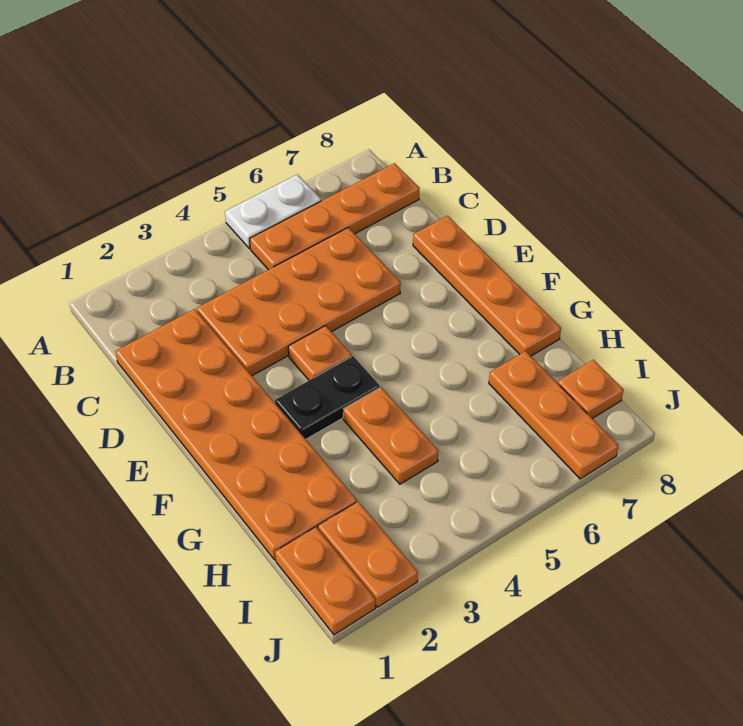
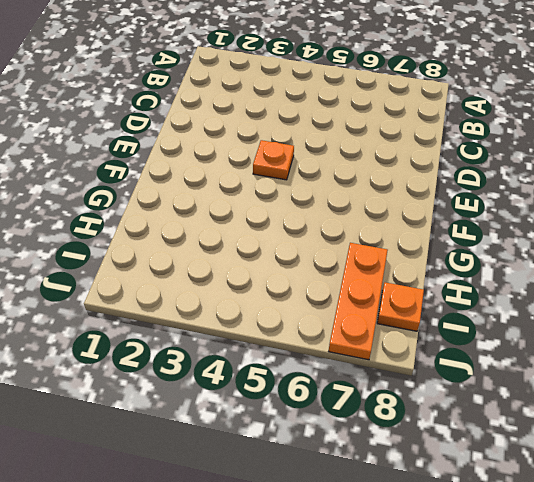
none -> white plate A5:A6 level 1
none -> orange plate B5:B8 level 1
none -> orange plate C1:H2 level 1

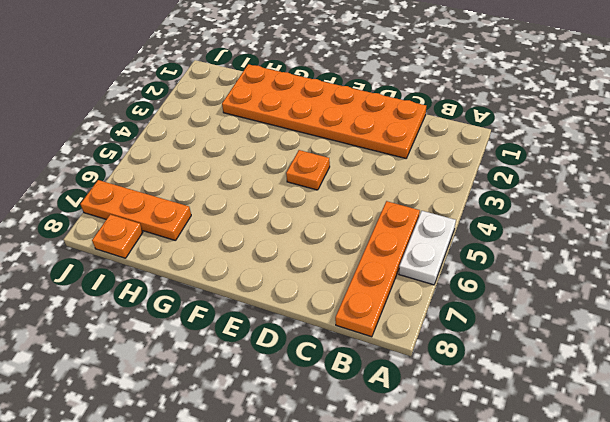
none -> orange plate C3:D6 level 1
none -> orange plate D8:G8 level 1
none -> black plate F3:F4 level 1

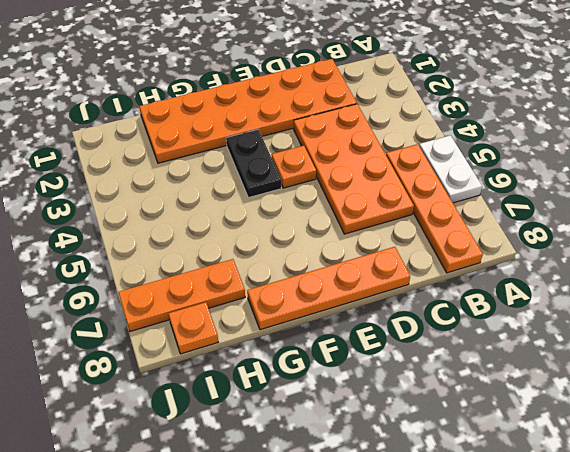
none -> orange plate G4:H4 level 1
none -> orange plate I1:J1 level 1
none -> orange plate I2:J2 level 1

